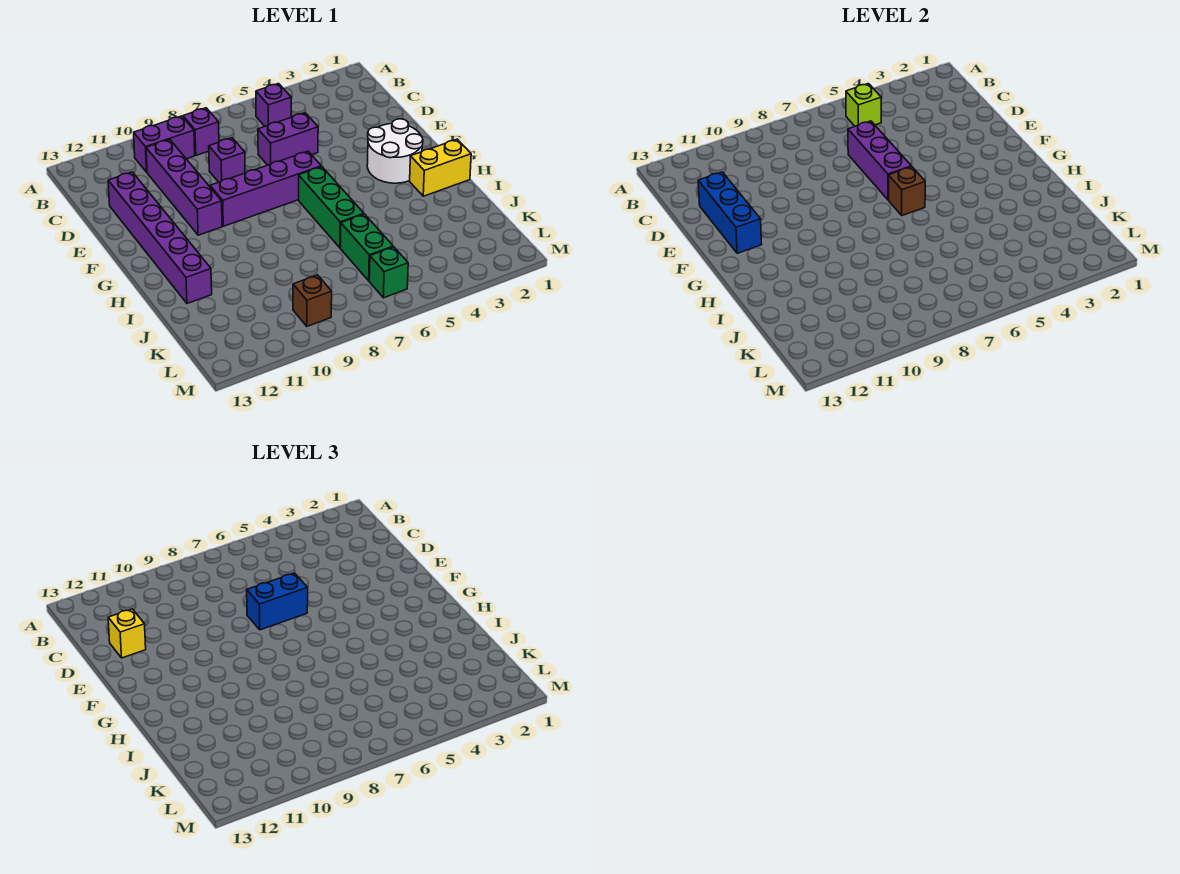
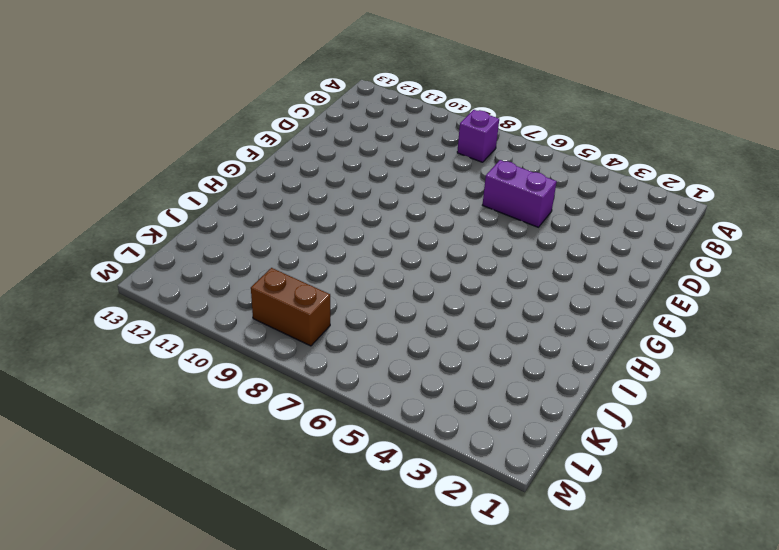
brown brick L8:L9 level 1 -> brown brick L9 level 1
none -> purple brick B5 level 1
none -> purple brick B9:B10 level 1
none -> purple brick C10:F10 level 1

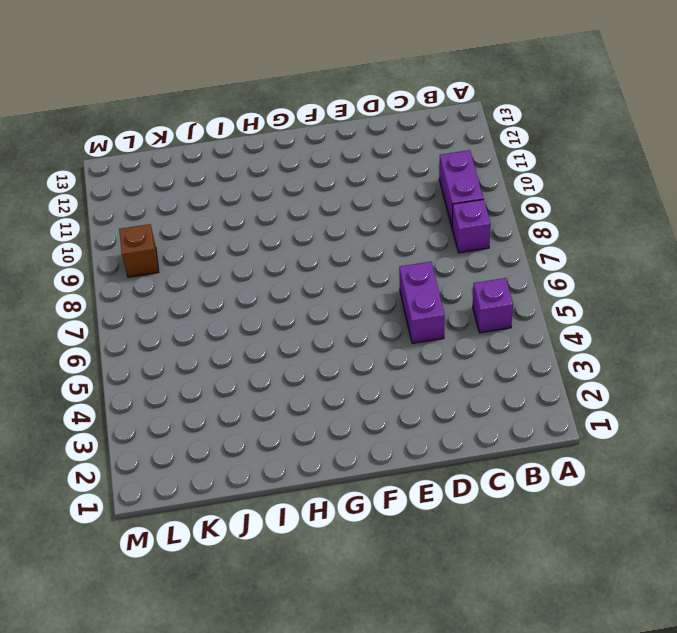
none -> purple brick C10:F10 level 1
none -> purple brick D8 level 1
none -> purple brick D12:I12 level 1

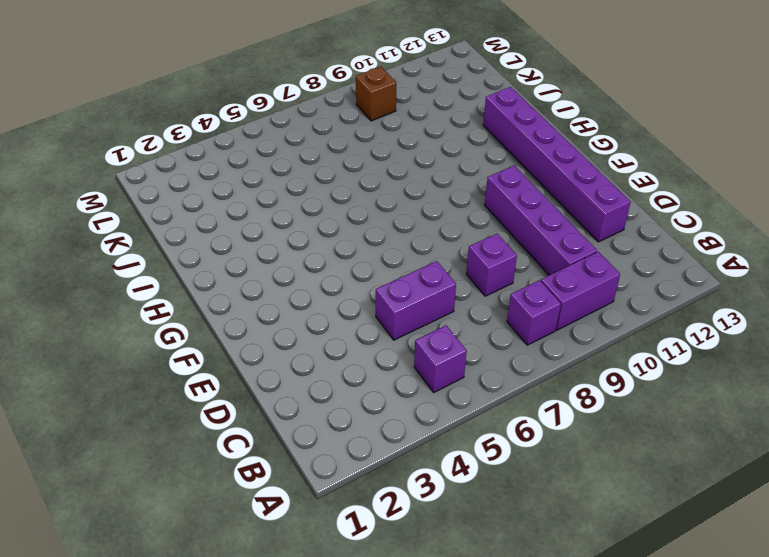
none -> white round brick F2:G3 level 1
none -> purple brick F6:F9 level 1
none -> green brick G6:I6 level 1

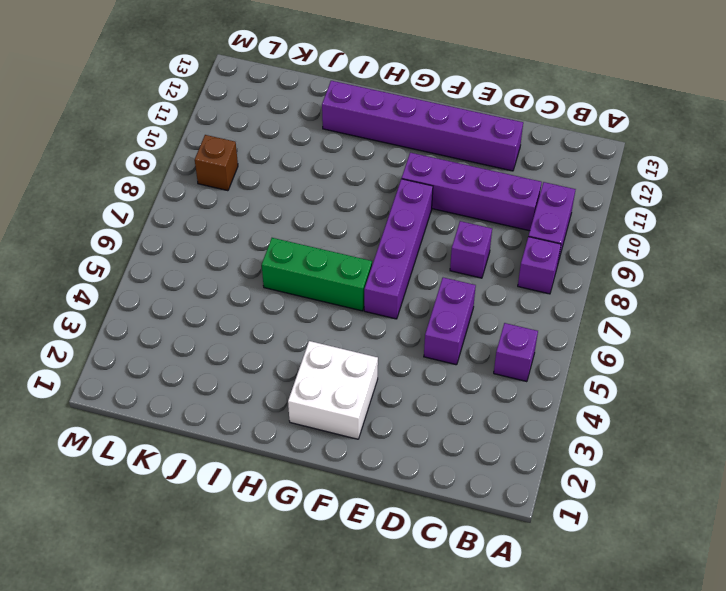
white brick F2:G3 level 1 -> white round brick F2:G3 level 1
none -> yellow brick H1:H2 level 1
none -> green brick J6:K6 level 1
none -> green brick L6 level 1

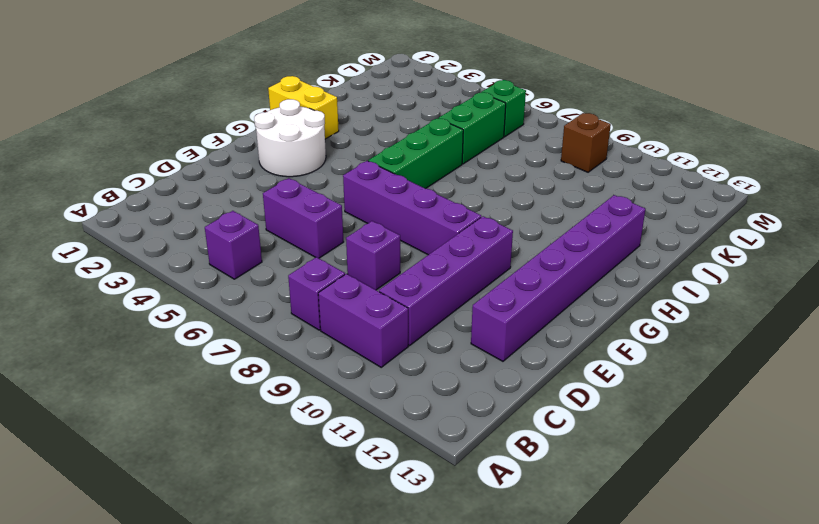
none -> lime brick B5 level 2
none -> purple brick D6:F6 level 2
none -> blue brick D12:F12 level 2

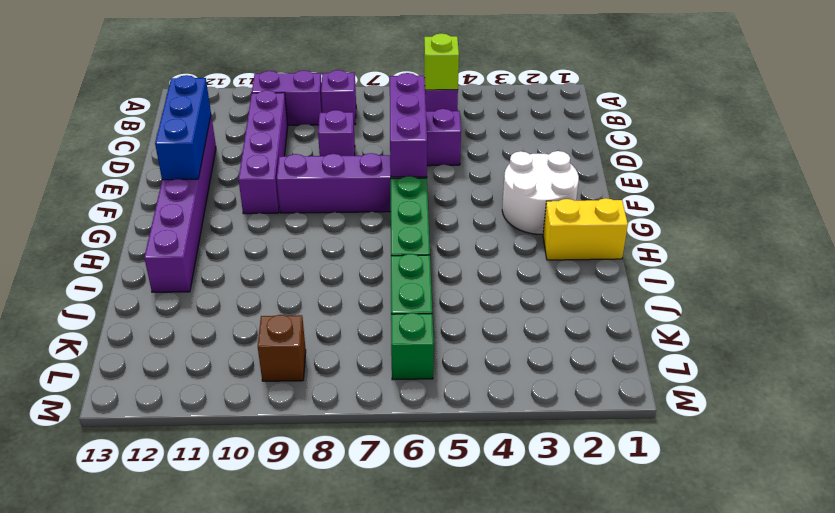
none -> brown brick G6 level 2
none -> yellow brick D12 level 3
none -> blue brick E6:E7 level 3

